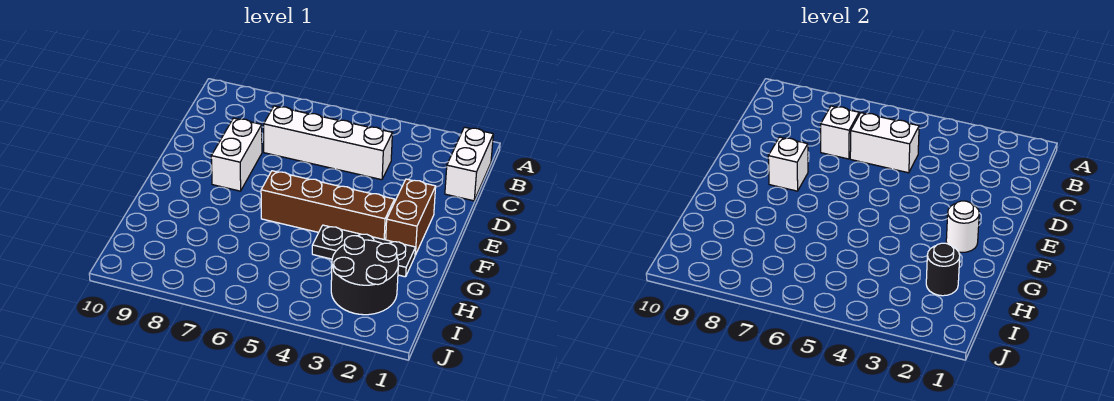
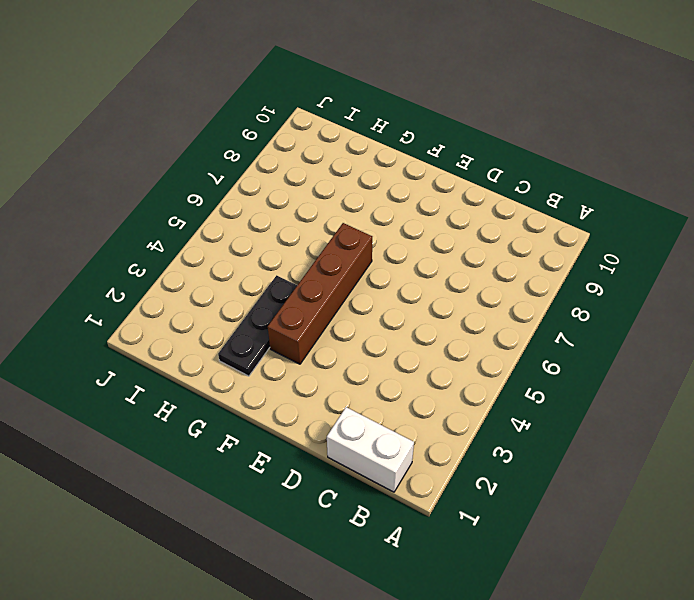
none -> white brick C4:C7 level 1
none -> white brick D8:E8 level 1
none -> brown brick E2:F2 level 1

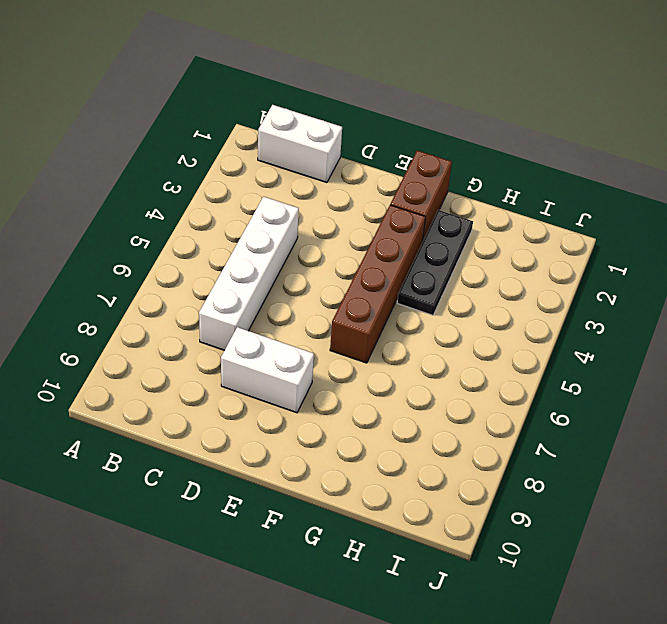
brown brick F1:F2 level 1 -> brown brick E2:F2 level 1
none -> black round brick H2:I3 level 1
none -> white brick C5:C6 level 2
none -> white brick C7 level 2

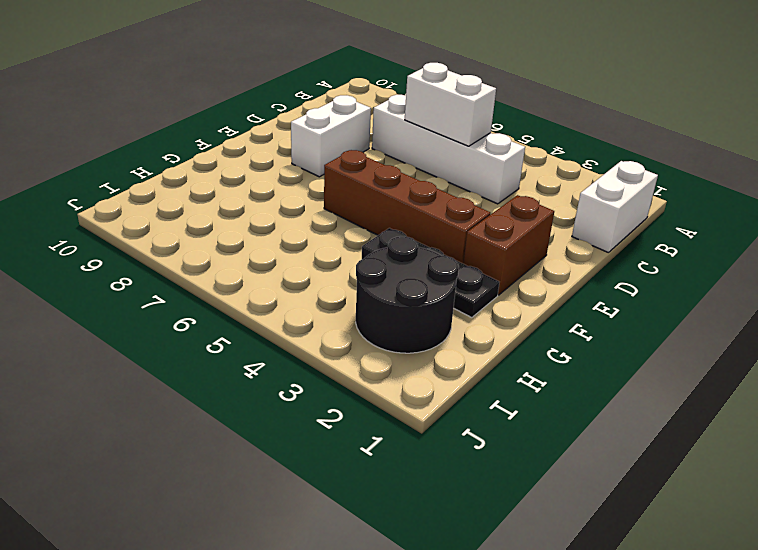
none -> white brick C7 level 2
none -> white brick E8 level 2
none -> white round brick F2 level 2

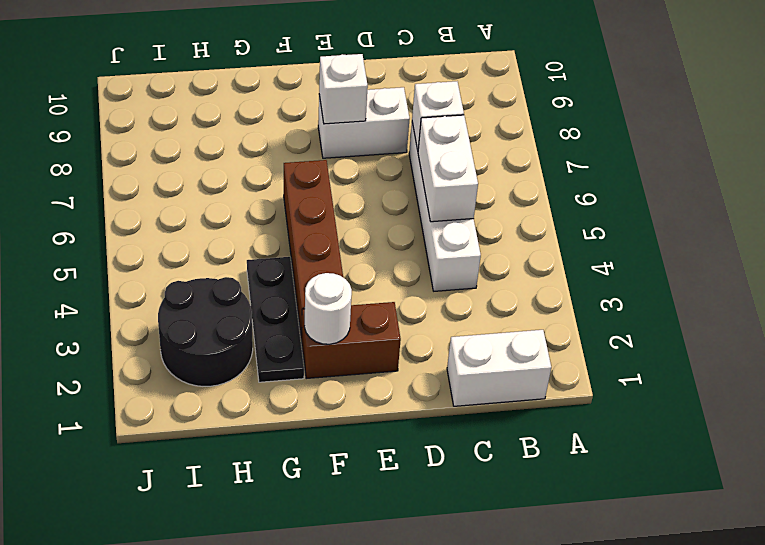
none -> black round brick H2 level 2

